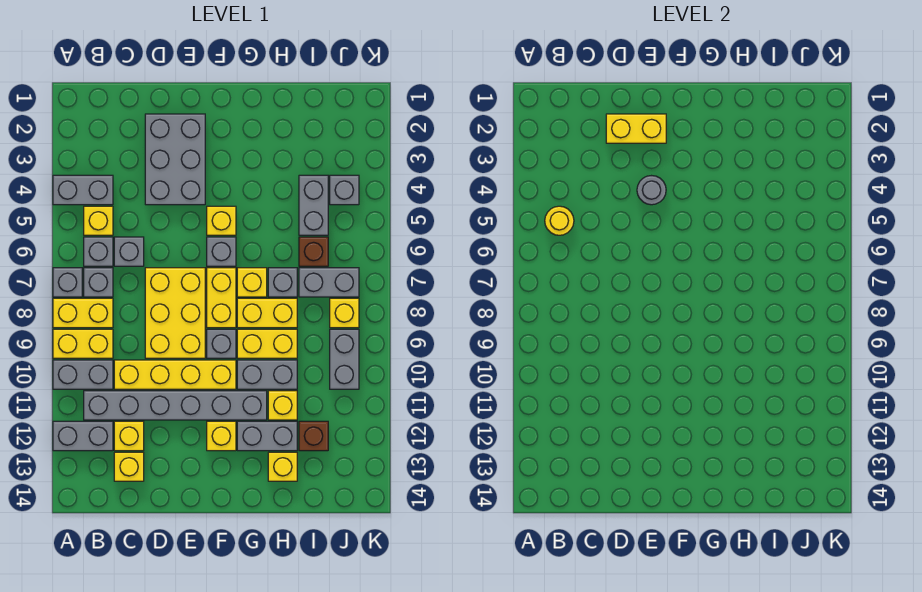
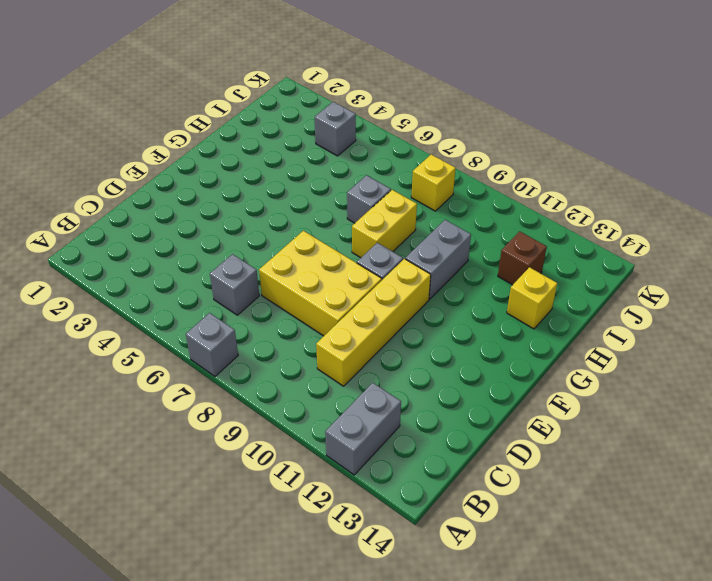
none -> grey brick A4:B4 level 1
none -> yellow brick A8:B8 level 1
none -> yellow brick A9:B9 level 1
none -> grey brick A10:B10 level 1

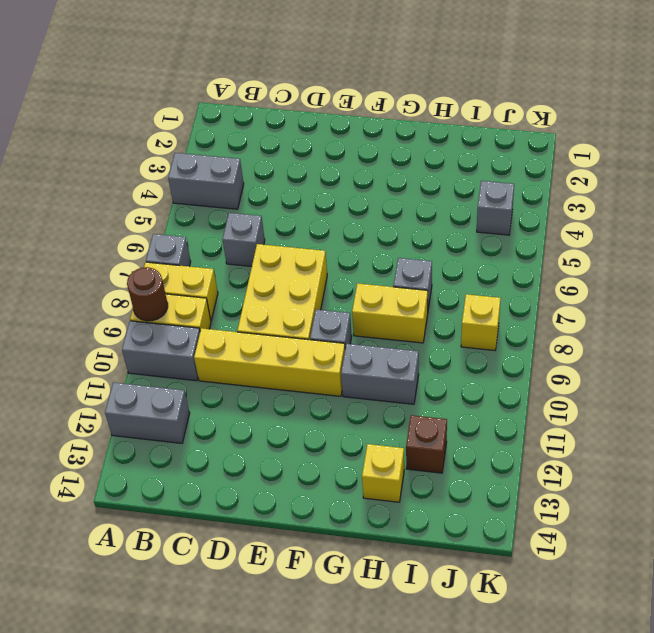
brown round brick A9 level 2 -> none
none -> yellow brick B5 level 1
none -> grey brick B6 level 1
none -> grey brick B7 level 1
none -> grey brick B11:G11 level 1

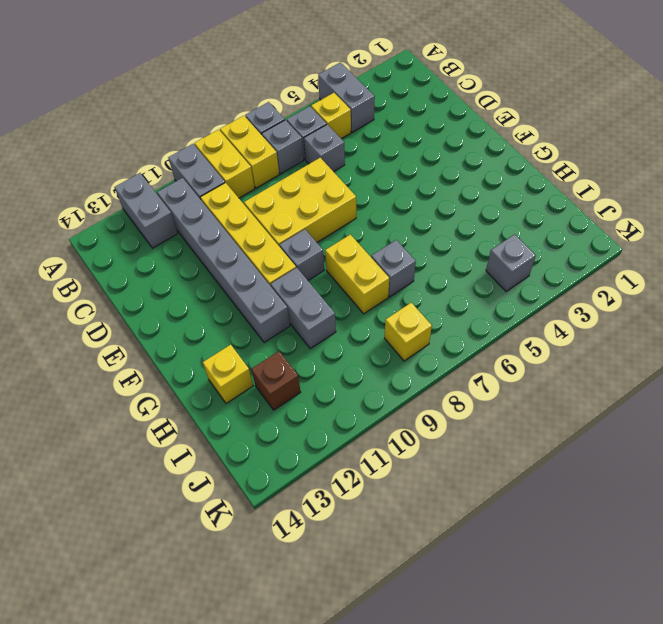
none -> yellow brick C12 level 1
none -> yellow brick C13 level 1
none -> grey brick D2:E4 level 1
none -> yellow brick F5 level 1

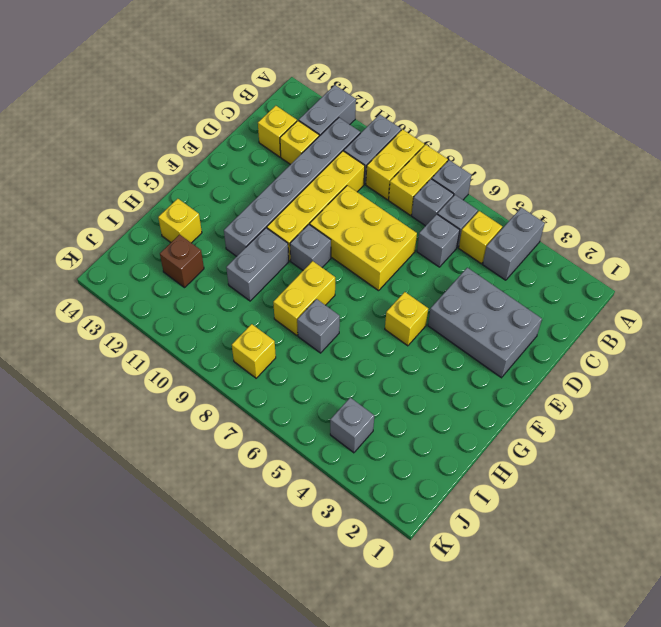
none -> grey brick F6 level 1
none -> yellow brick F7:F8 level 1
none -> yellow brick F12 level 1
none -> yellow brick G7 level 1

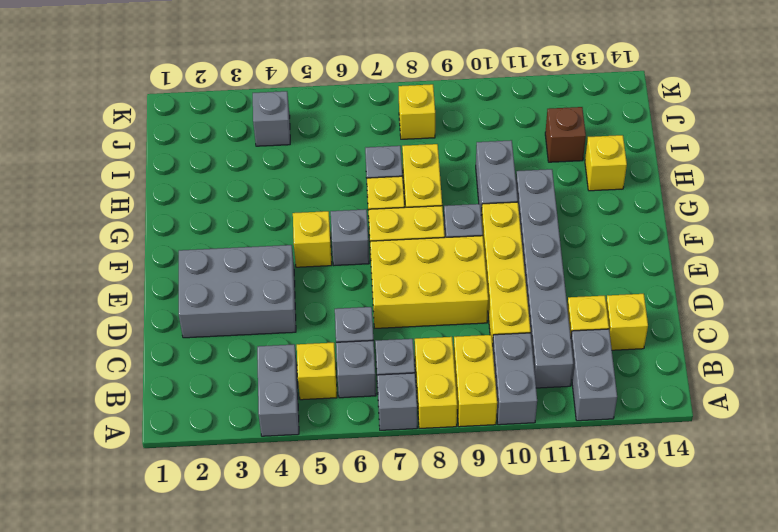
none -> yellow brick F12 level 1
none -> yellow brick G9:H9 level 1
none -> grey brick G12:H12 level 1
none -> yellow brick H11 level 1

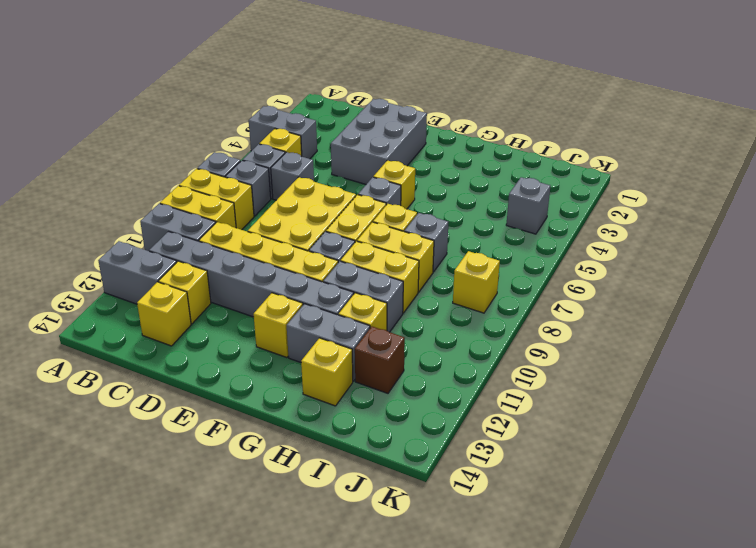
none -> grey brick I4:I5 level 1
none -> brown brick I6 level 1
none -> grey brick I7:J7 level 1
none -> grey brick J9:J10 level 1

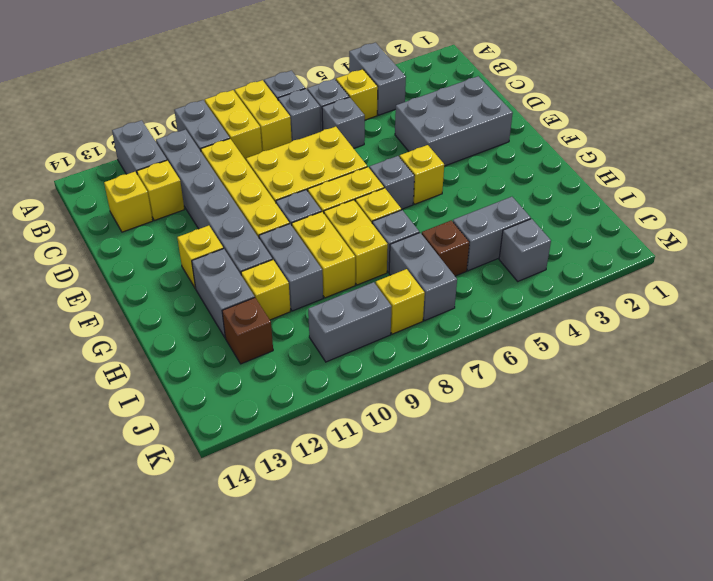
none -> yellow brick H13 level 1
none -> yellow round brick B5 level 2
none -> yellow brick D2:E2 level 2
none -> grey round brick E4 level 2

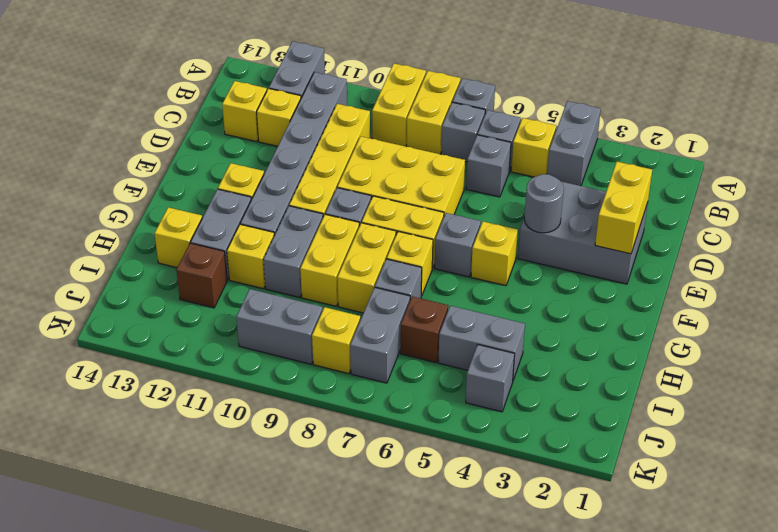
none -> grey brick A10:B10 level 1
none -> yellow round brick B5 level 2

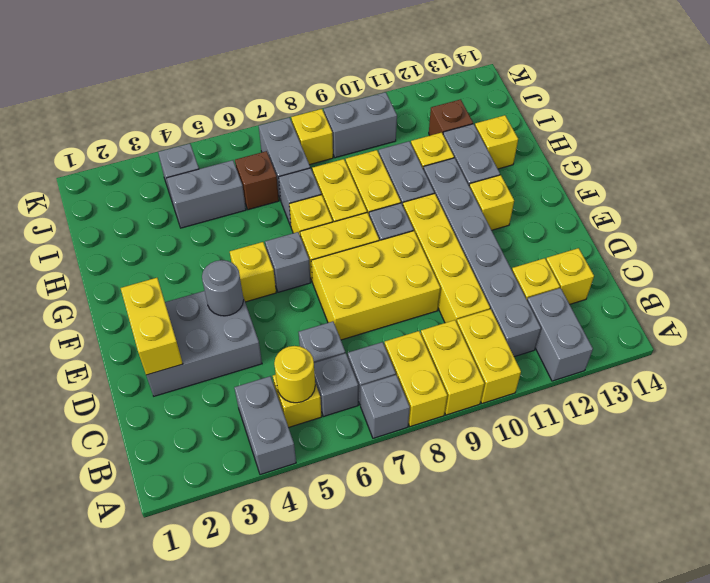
yellow brick A10:B10 level 1 -> grey brick A10:B10 level 1

